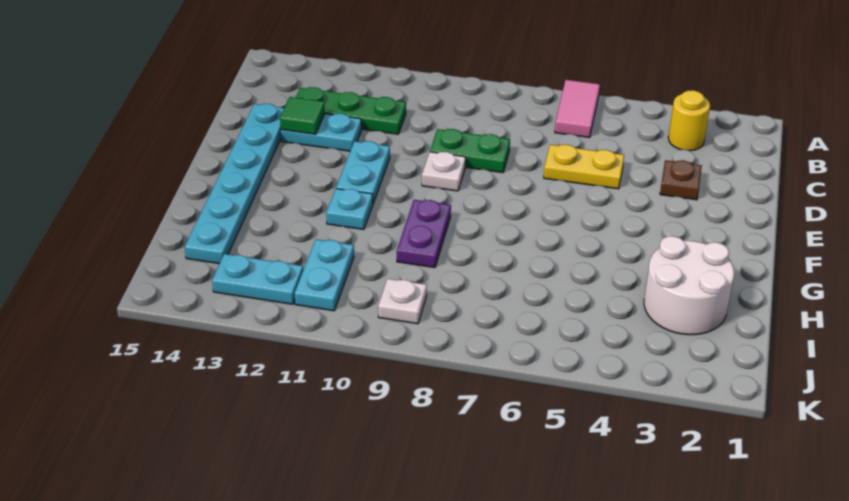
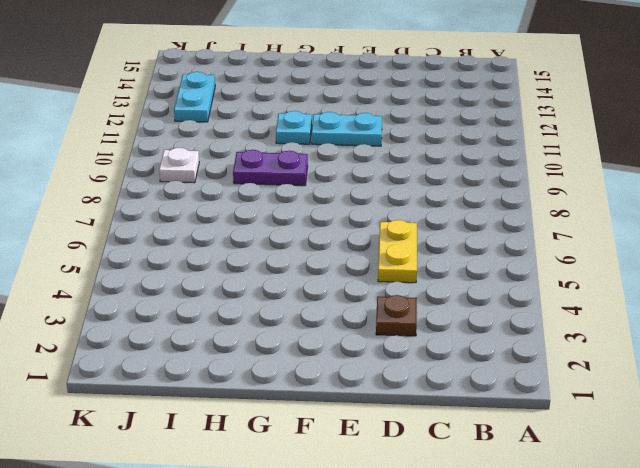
none -> pink tile A6:B6 level 1
none -> yellow round brick B3 level 1
none -> green plate C11:C13 level 1

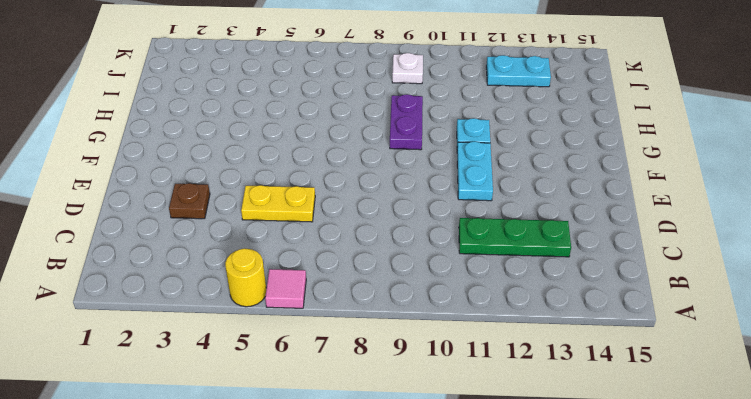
yellow round brick A5 level 1 -> yellow round brick B3 level 1
pink tile A6 level 1 -> pink tile A6:B6 level 1
none -> green plate D8:D9 level 1
none -> cyan plate D12:D13 level 1
none -> cyan plate D14:I14 level 1

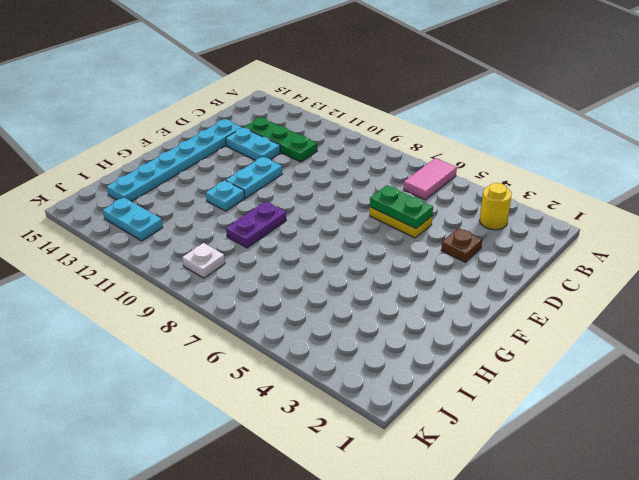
green plate D5:D6 level 2 -> green plate D8:D9 level 1
none -> white plate E9 level 1
none -> white round brick H2:I3 level 1
none -> cyan plate I11:J11 level 1

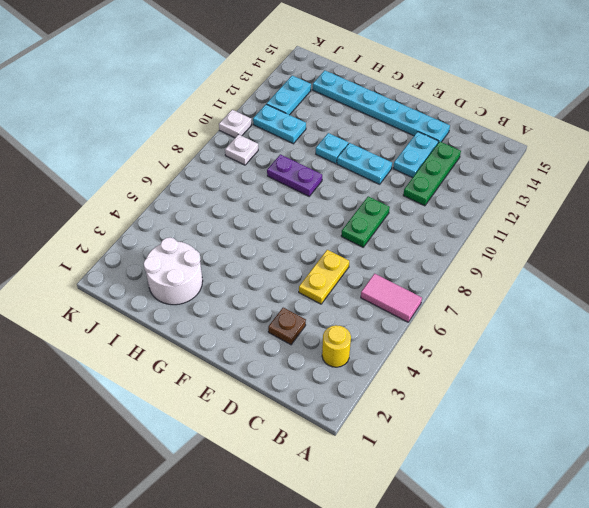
white plate K10 level 1 -> white plate E9 level 1
none -> green tile D13 level 2

